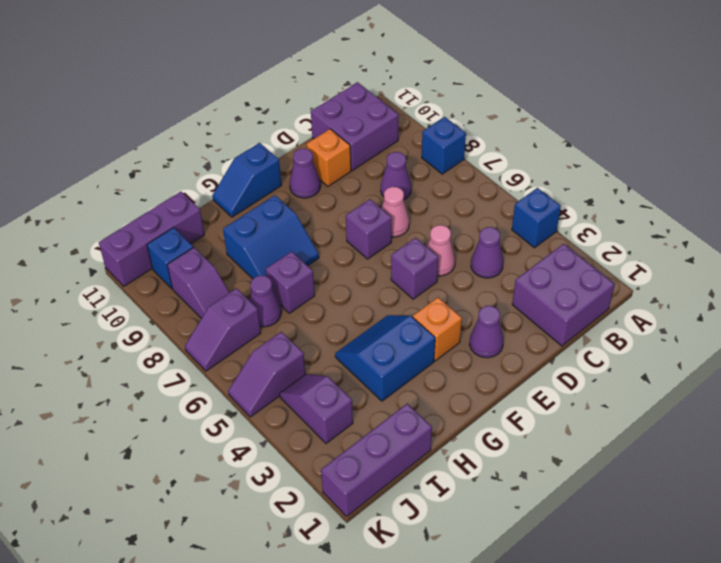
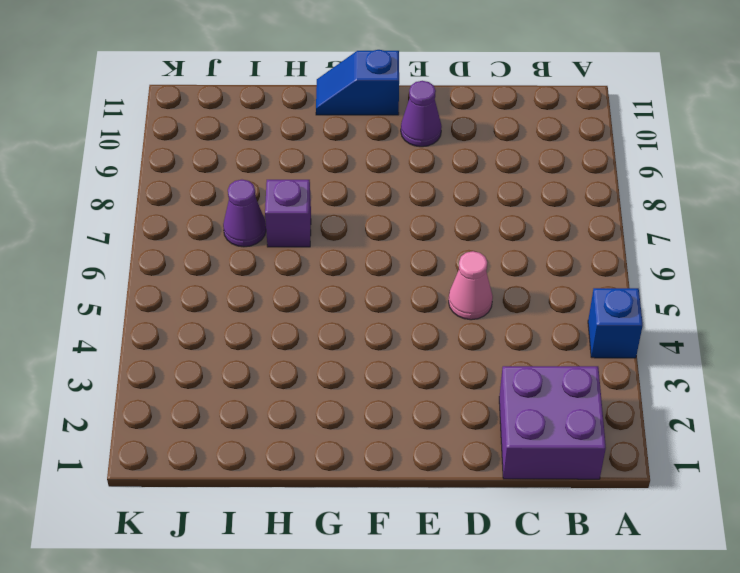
none -> blue brick A8 level 1
none -> purple brick B10:C11 level 1
none -> purple cone C4 level 1

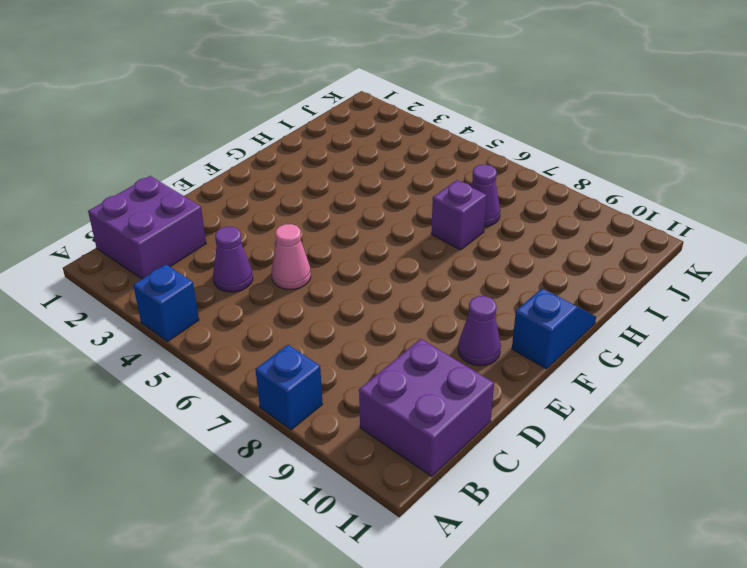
none -> purple cone C8 level 1
none -> pink cone D7 level 1
none -> orange brick D10 level 1

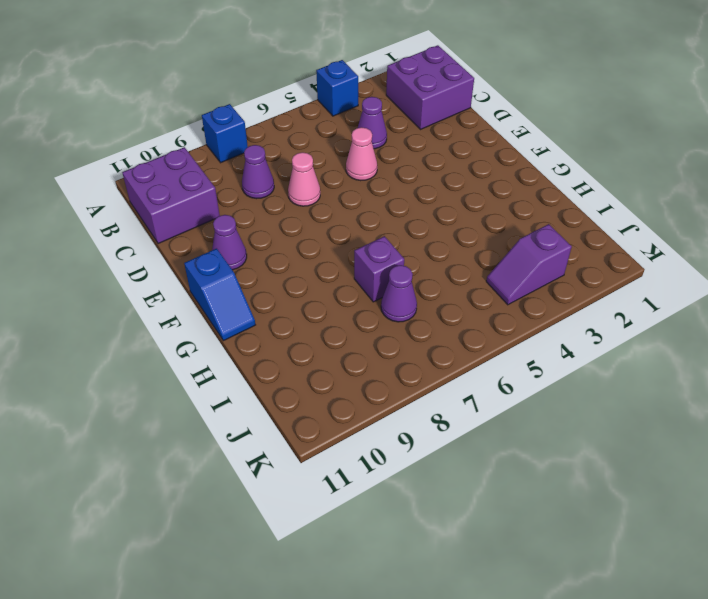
none -> orange brick D10 level 1
none -> purple cone E2 level 1
none -> purple brick E5 level 1

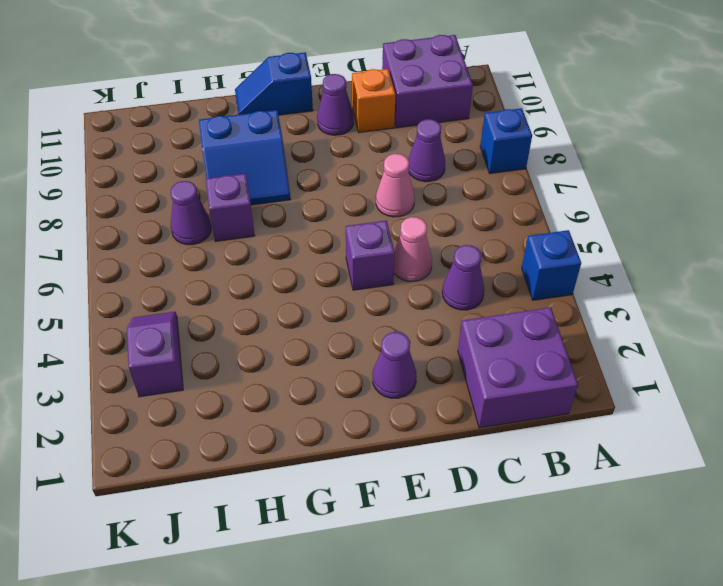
none -> purple brick E7 level 1
none -> orange brick F3 level 1
none -> blue slope G3:H4 level 1 top 3

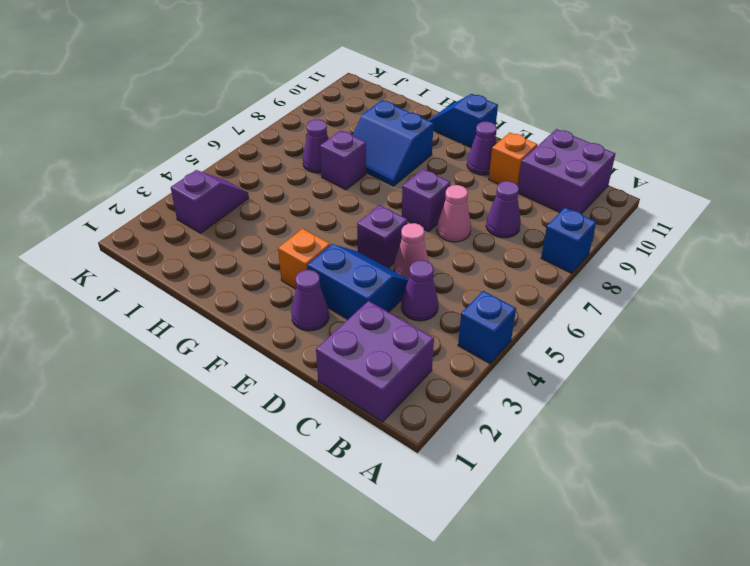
blue slope D3:E4 level 1 top 3 -> blue slope G3:H4 level 1 top 3
none -> purple brick I1:K1 level 1
none -> purple brick I11:K11 level 1
none -> purple slope J5:K5 level 1 top J

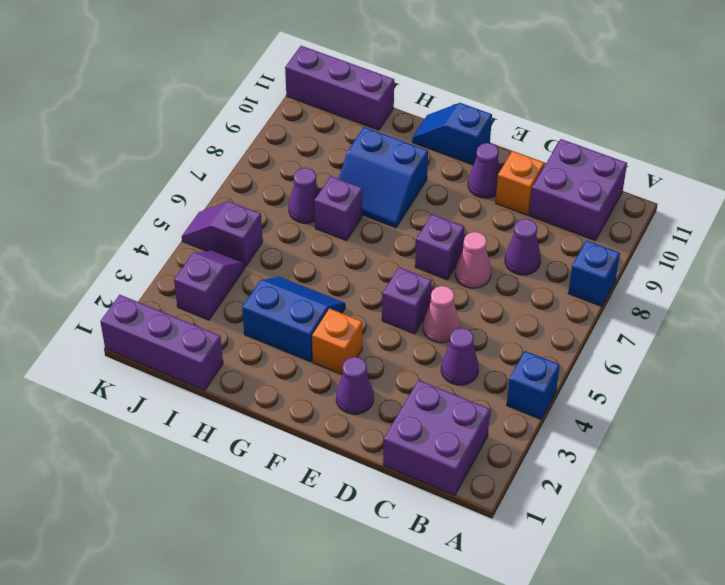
none -> purple slope J7:K7 level 1 top J
none -> purple slope J8:J9 level 1 top 9
none -> blue brick J10 level 1

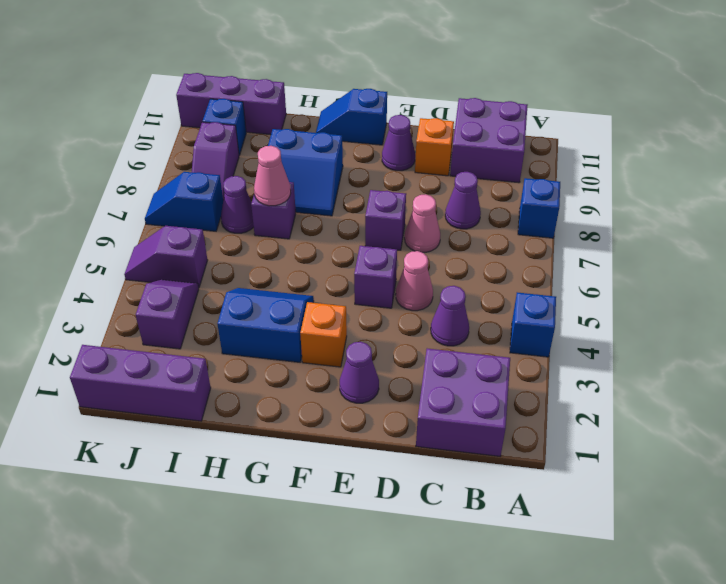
pink cone H7 level 2 -> none
blue slope J7:K7 level 1 top J -> purple slope J7:K7 level 1 top J

